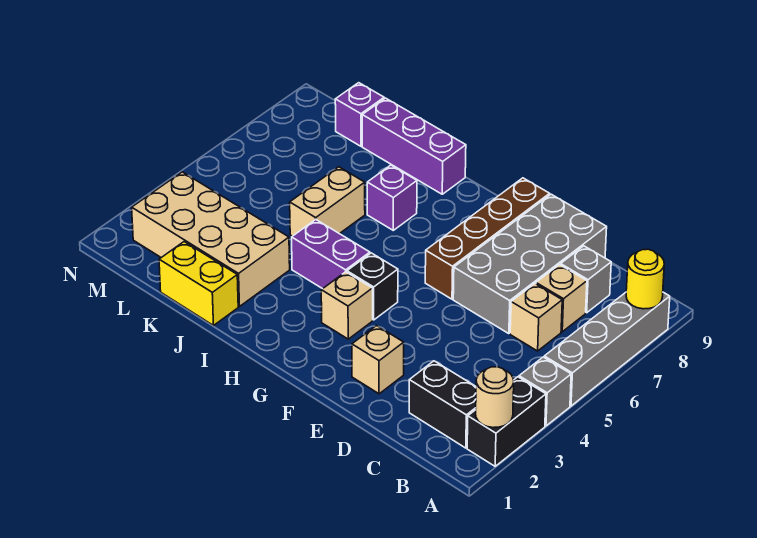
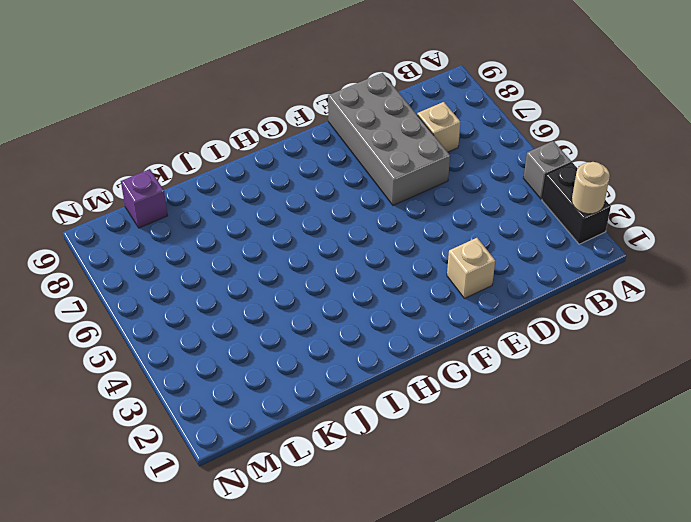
none -> grey brick A5:A8 level 1
none -> black brick B2:C2 level 1
none -> tan brick C6 level 1

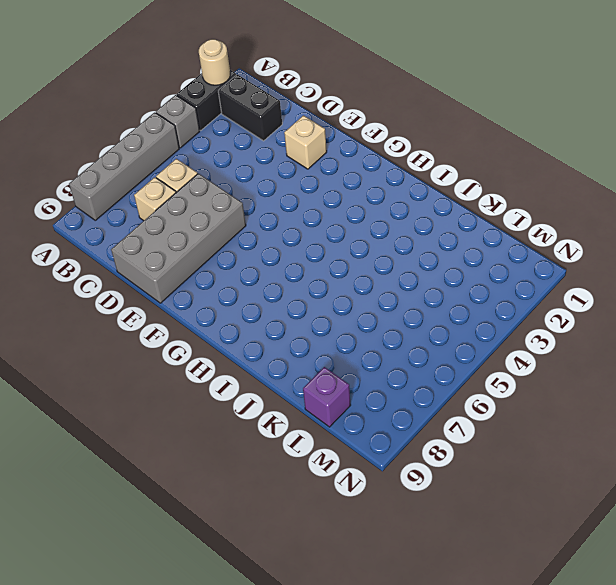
none -> grey brick C8 level 1
none -> brown brick F6:F9 level 1
none -> tan brick G3 level 1

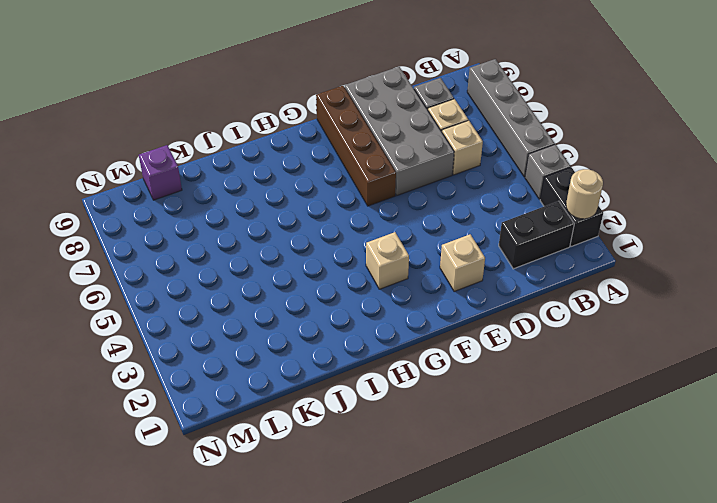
none -> black brick G4 level 1
none -> purple brick H4:I4 level 1
none -> purple brick I7 level 1

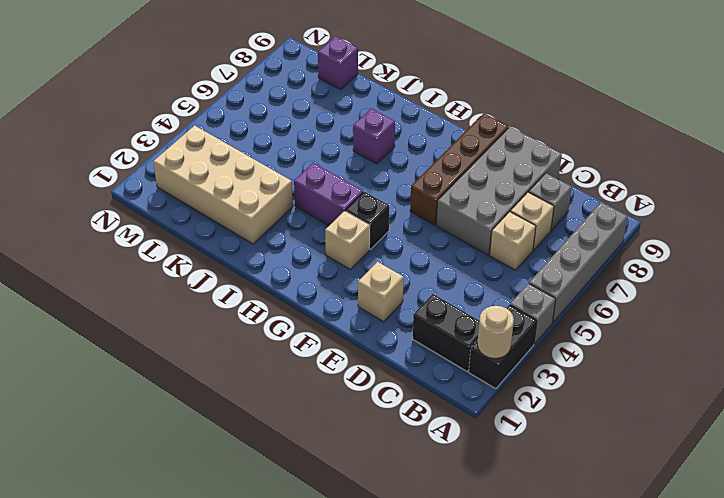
none -> purple brick I9:K9 level 1
none -> yellow brick J1:K1 level 1
none -> tan brick J5:J6 level 1

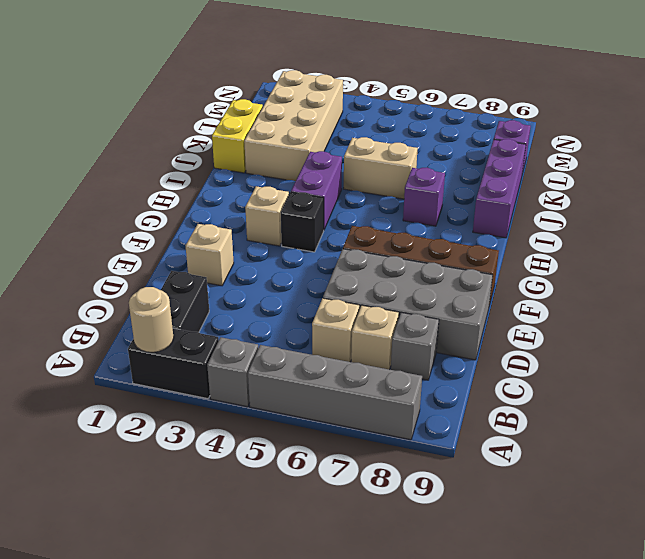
none -> yellow round brick A8 level 2

